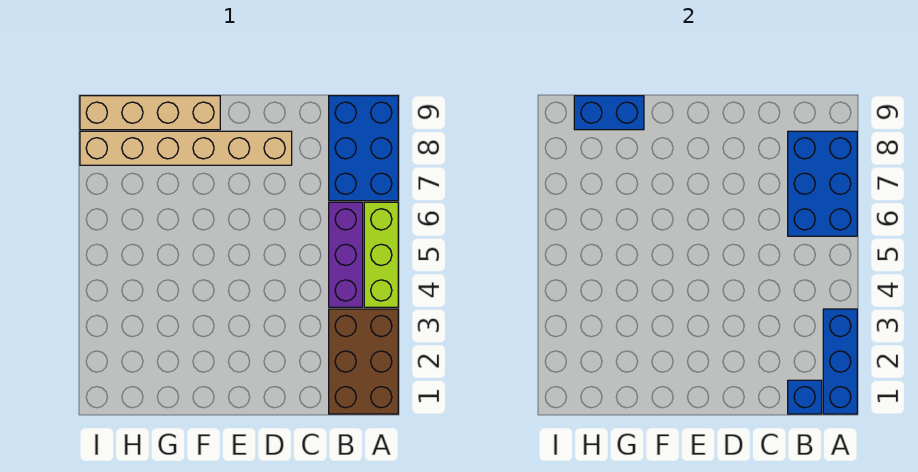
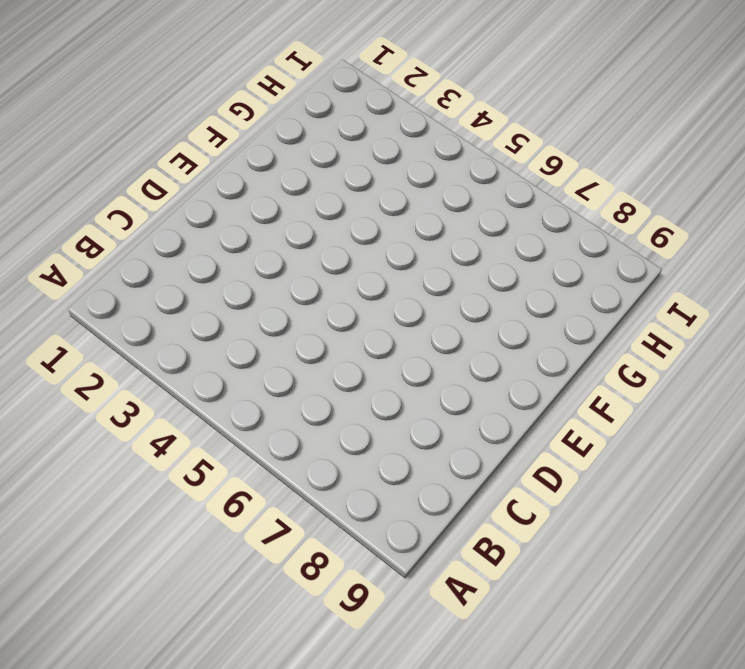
none -> brown brick A1:B3 level 1
none -> lime brick A4:A6 level 1

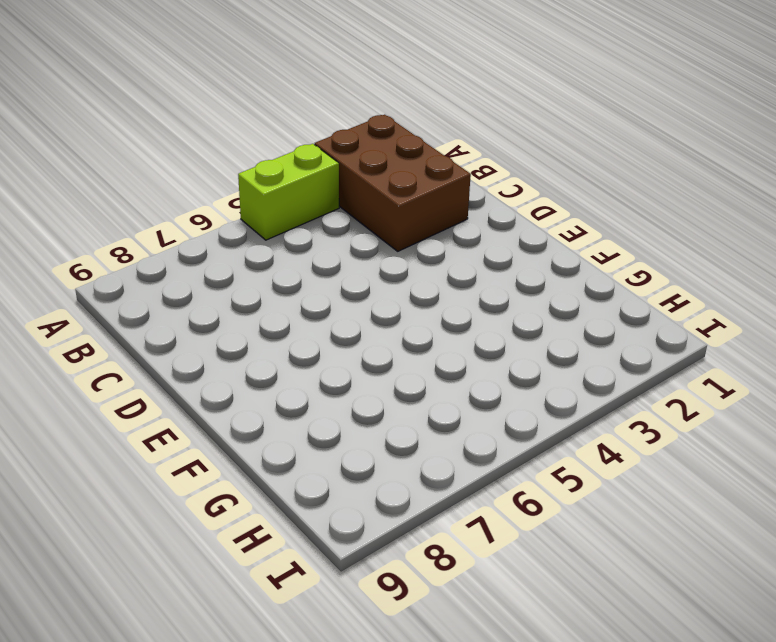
brown brick A2:C3 level 1 -> brown brick A1:B3 level 1
lime brick A4:A5 level 1 -> lime brick A4:A6 level 1
none -> blue brick A7:B9 level 1
none -> purple brick B4:B6 level 1

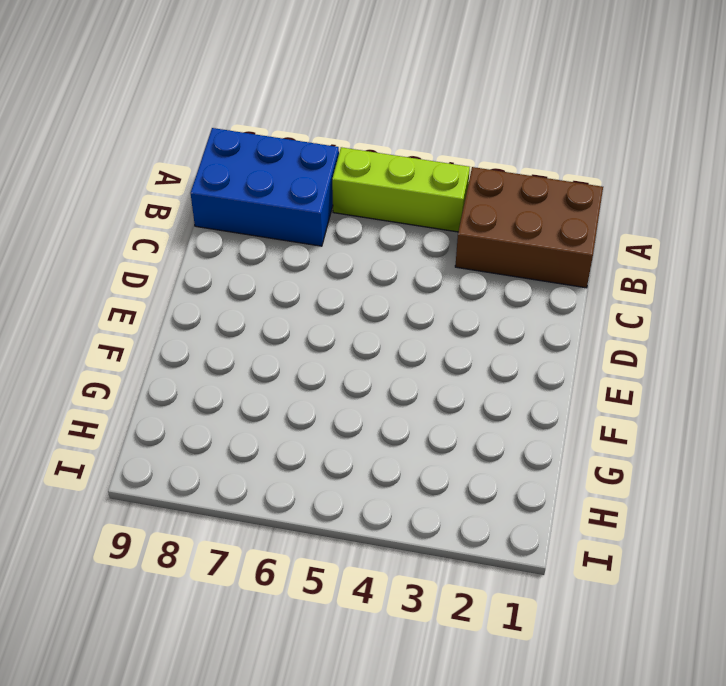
none -> purple brick B4:B6 level 1
none -> tan brick D8:I8 level 1

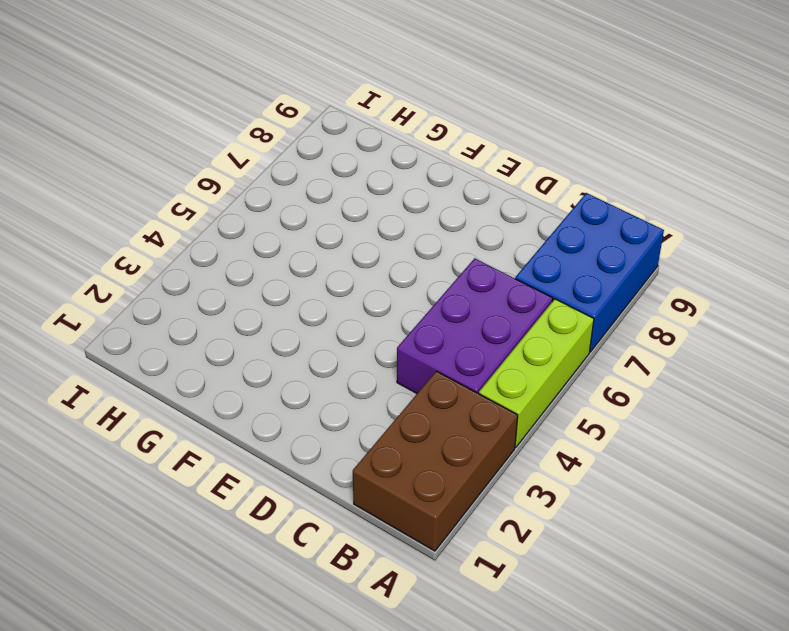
purple brick B4:C6 level 1 -> purple brick B4:B6 level 1
none -> tan brick D8:I8 level 1
none -> tan brick F9:I9 level 1

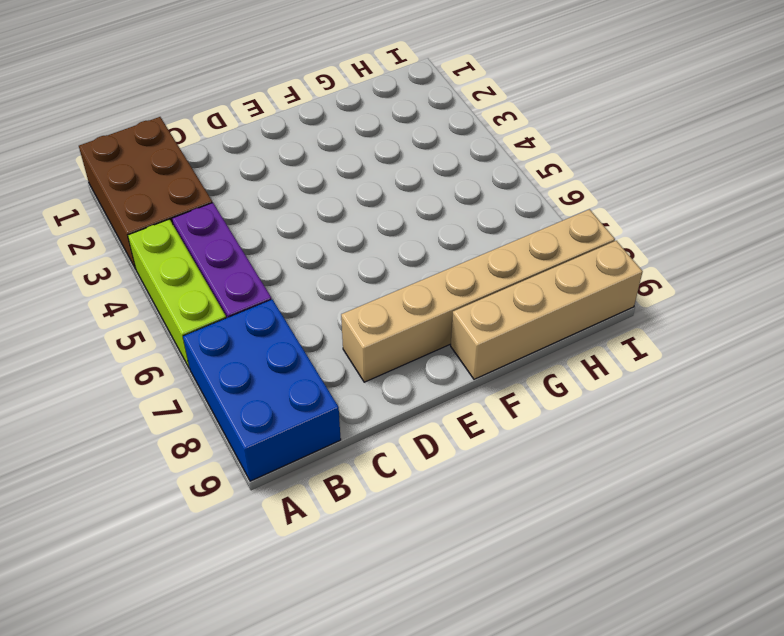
none -> blue brick A1:A3 level 2
none -> blue brick A6:B8 level 2

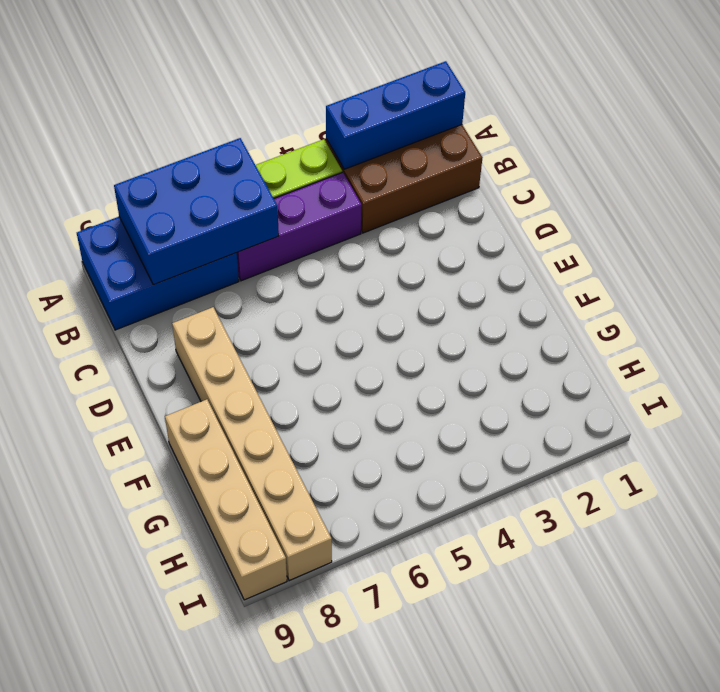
none -> blue brick B1 level 2
none -> blue brick G9:H9 level 2

